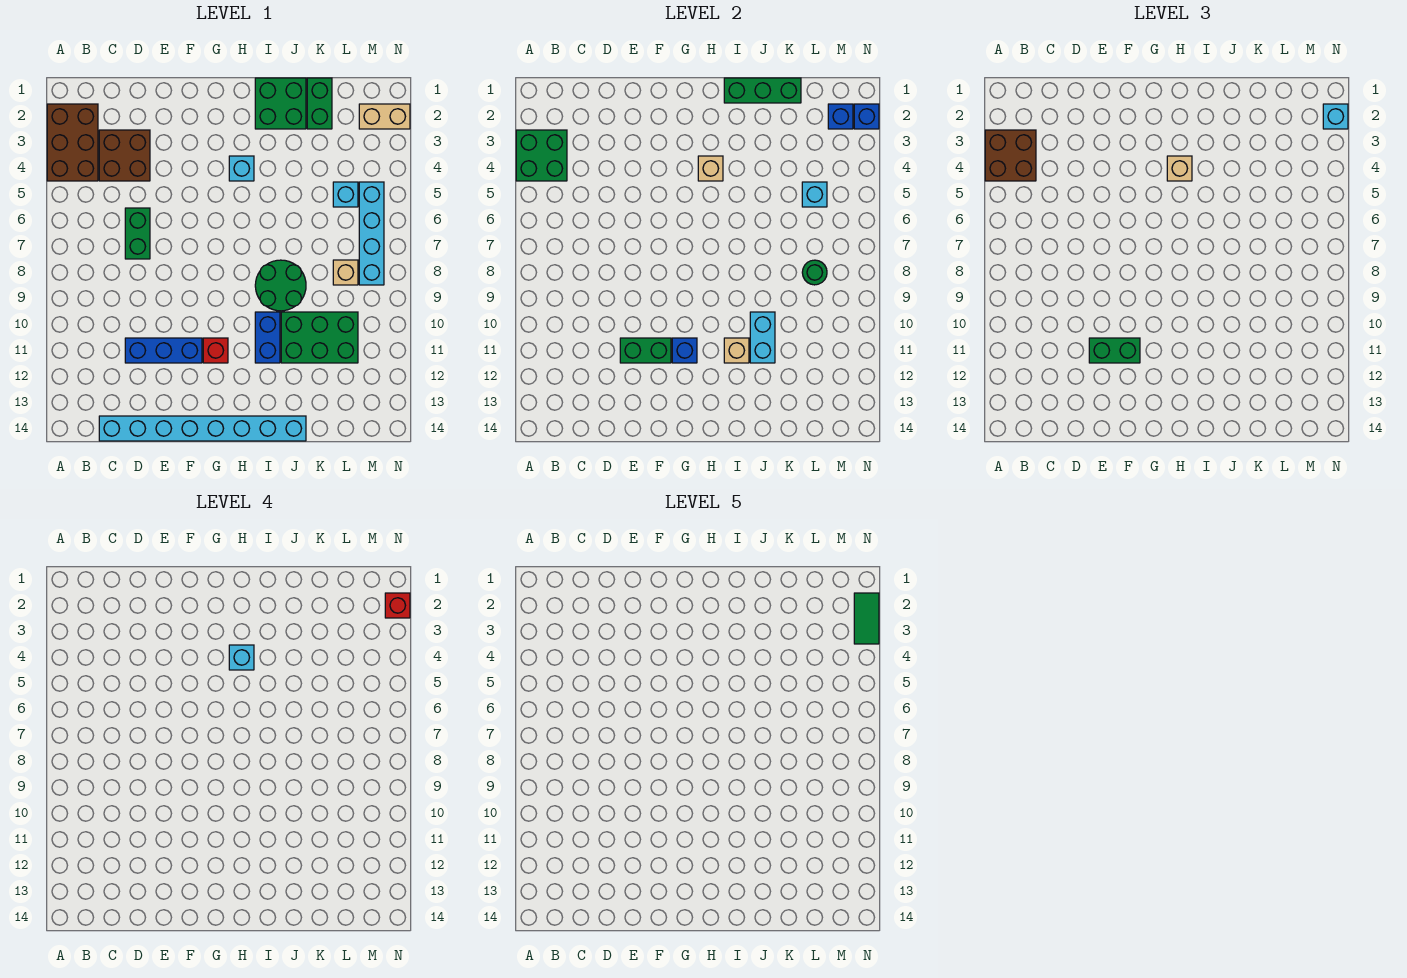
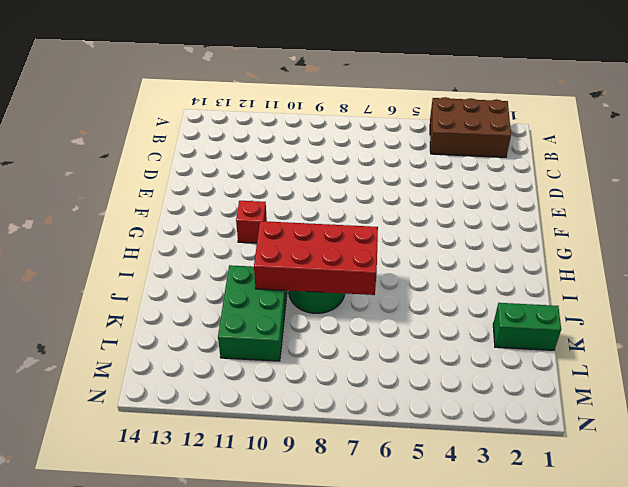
red brick I7:J10 level 2 -> cyan brick J10:J11 level 2
none -> brown brick C3:D4 level 1
none -> cyan brick C14:J14 level 1
none -> green brick D6:D7 level 1
none -> blue brick D11:F11 level 1

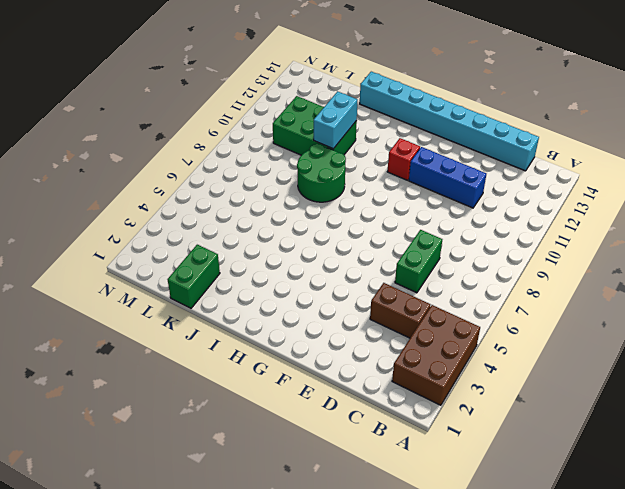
brown brick C4:D4 level 1 -> brown brick C3:D4 level 1
none -> cyan brick H4 level 1
none -> green brick I1:J2 level 1
none -> blue brick I10:I11 level 1
none -> cyan brick L5 level 1

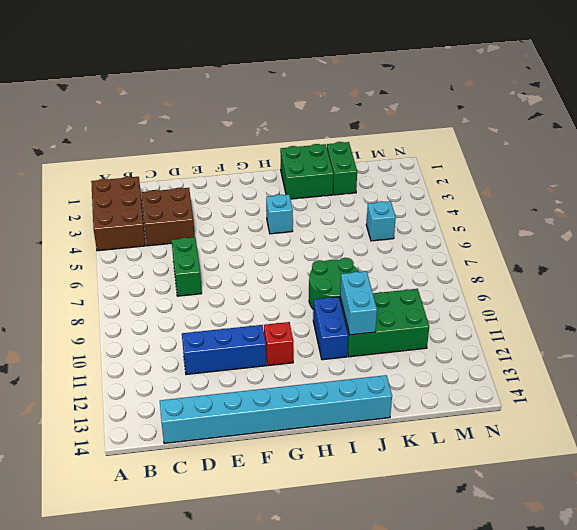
none -> tan brick L8 level 1
none -> tan brick M2:N2 level 1
none -> cyan brick M5:M8 level 1
none -> green brick A3:B4 level 2

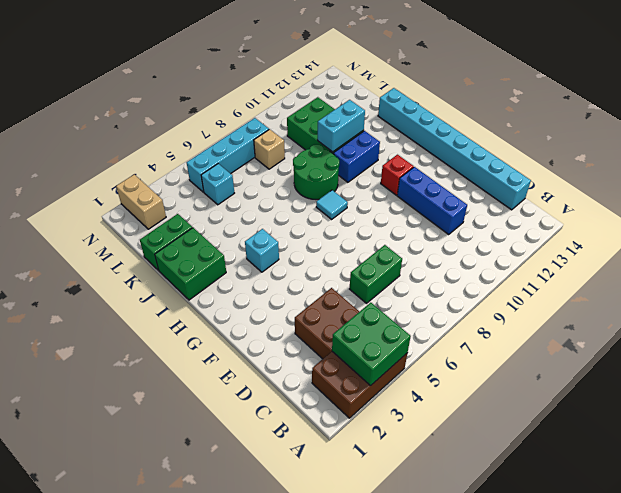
cyan tile H8 level 1 -> none
none -> green brick E11:F11 level 2
none -> blue brick G11 level 2
none -> tan brick H4 level 2
none -> green brick I1:K1 level 2

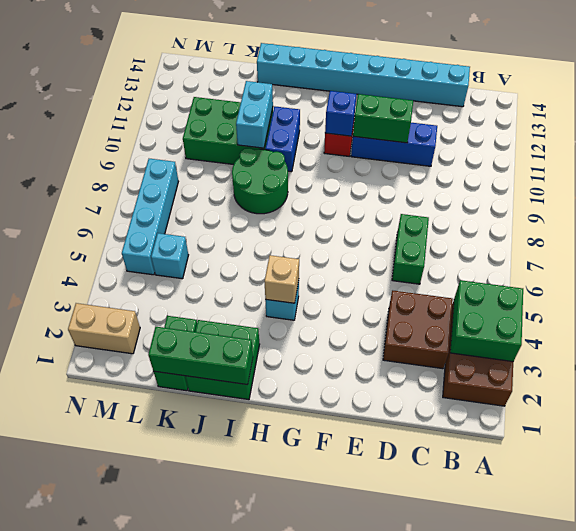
none -> tan brick L8 level 1
none -> tan brick I11 level 2
none -> cyan brick L5 level 2
none -> green round brick L8 level 2

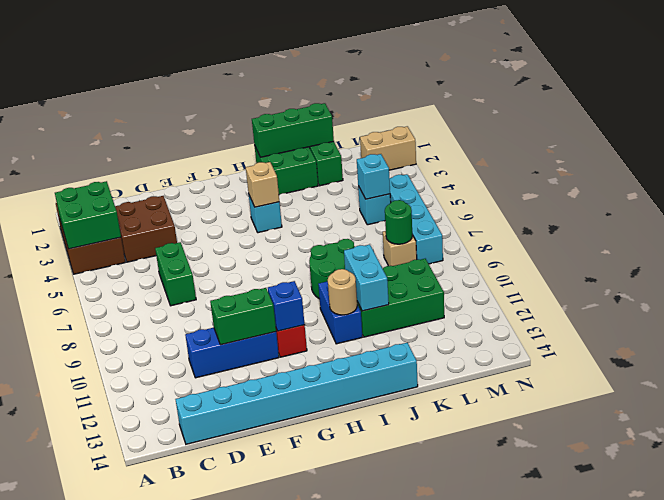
tan round brick I11 level 2 -> tan brick I11 level 2
none -> blue brick M2 level 2
none -> blue brick N2 level 2
none -> brown brick A3:B4 level 3
none -> green brick E11:F11 level 3

